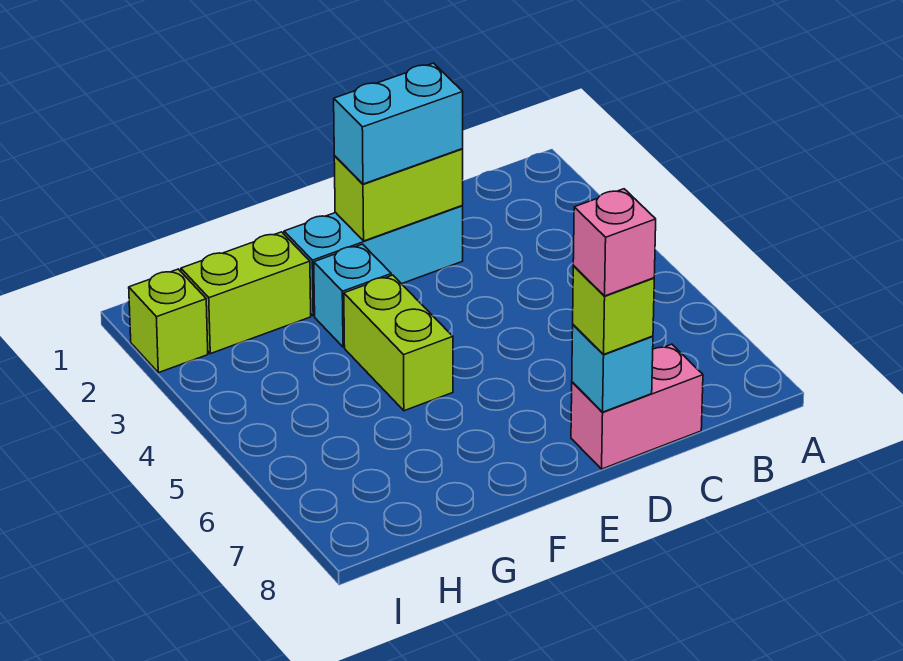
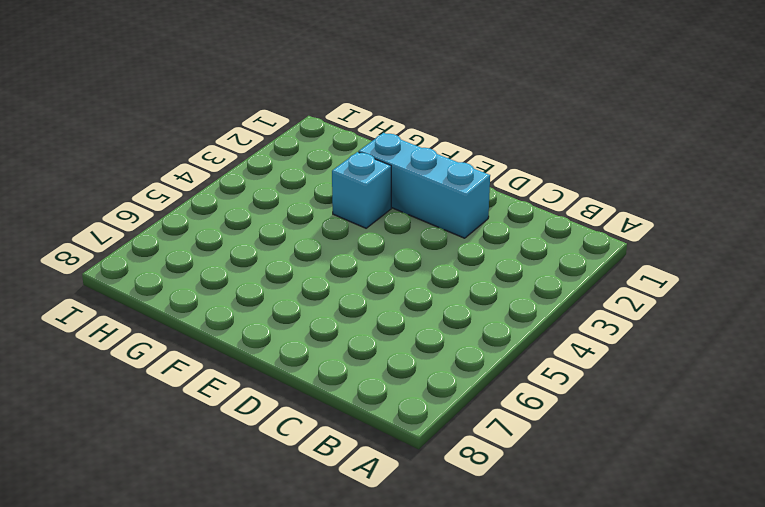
none -> pink brick C8:D8 level 1
none -> lime brick F4:F5 level 1

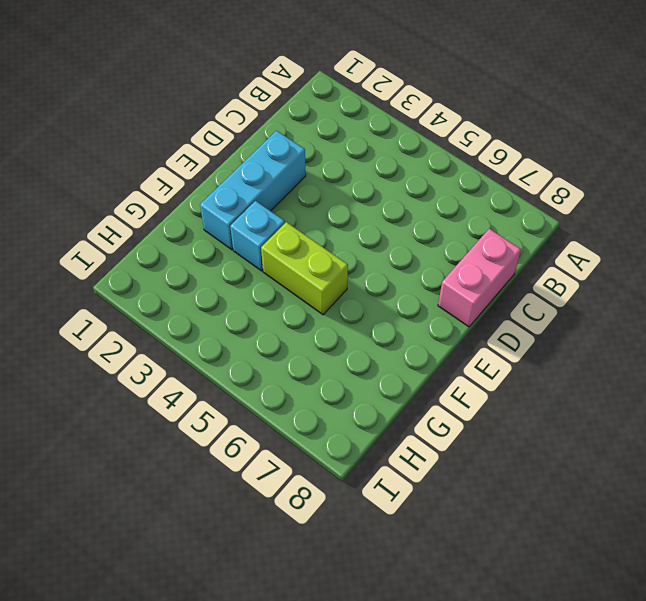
none -> lime brick G2:H2 level 1
none -> lime brick I2 level 1

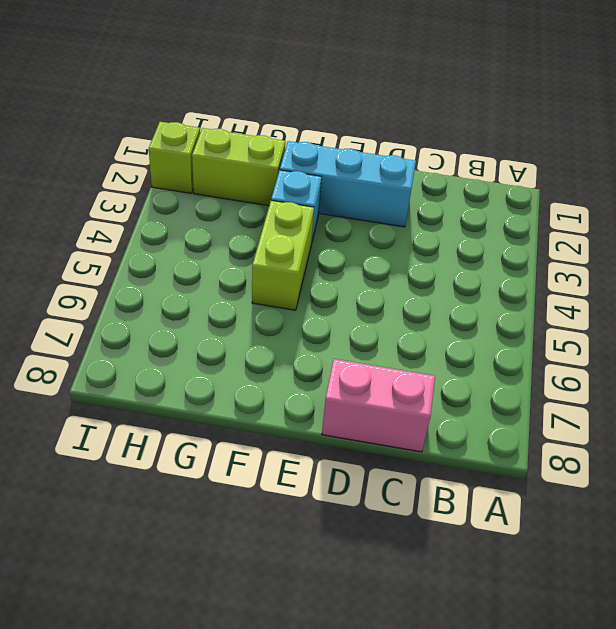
none -> lime brick D2:E2 level 2
none -> cyan brick D8 level 2

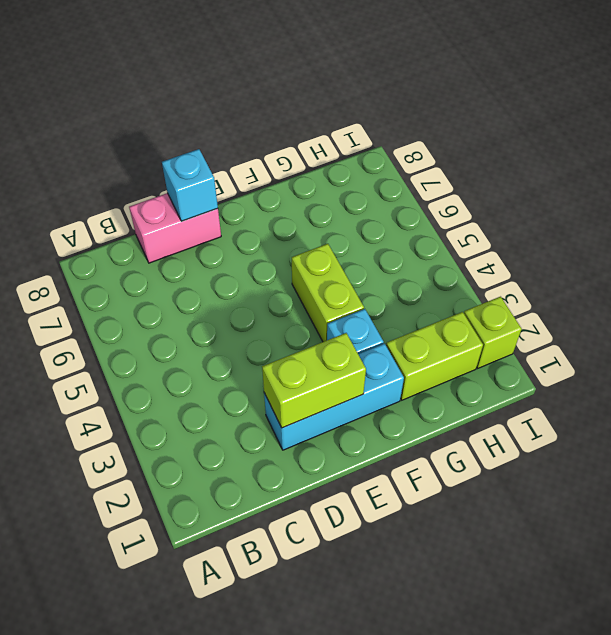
none -> cyan brick D2:E2 level 3
none -> lime brick D8 level 3

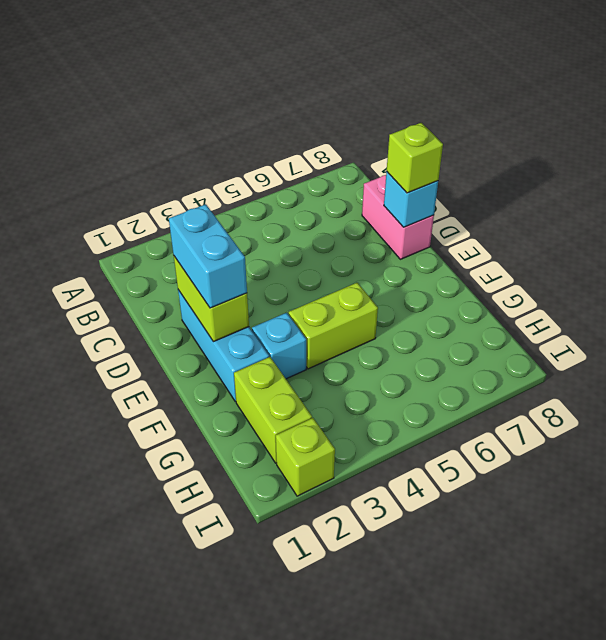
none -> pink brick D8 level 4

